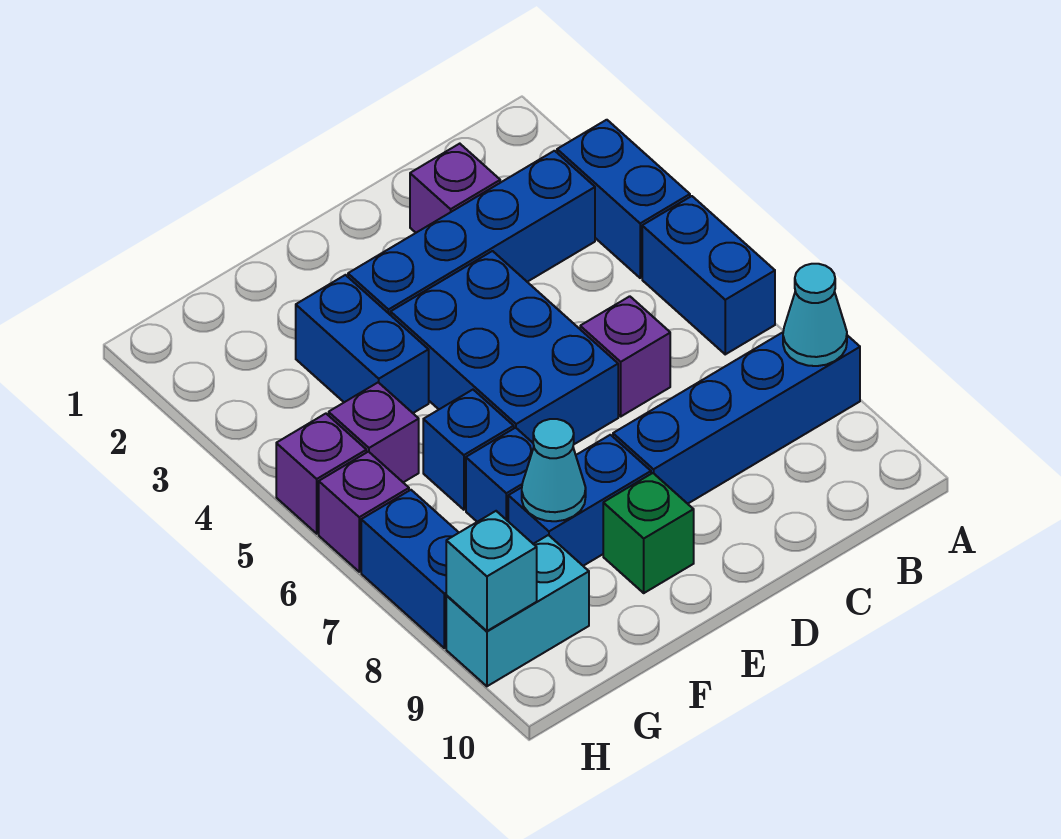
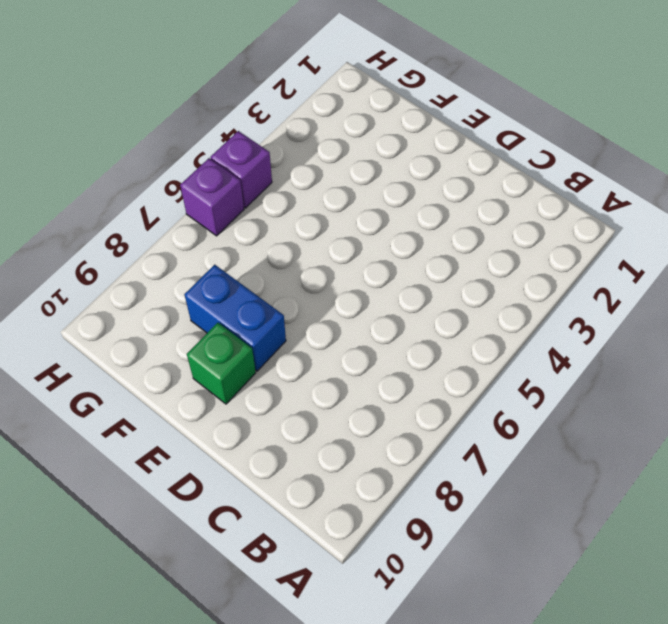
none -> blue brick A3:A4 level 1
none -> blue brick A5:A6 level 1
none -> blue brick A8:D8 level 1

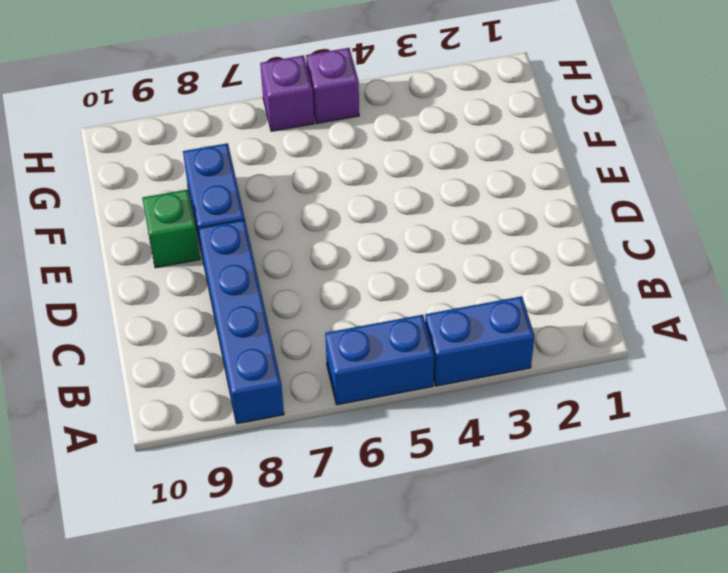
none -> blue brick B3:E3 level 1
none -> purple brick C2 level 1
none -> purple brick C6 level 1

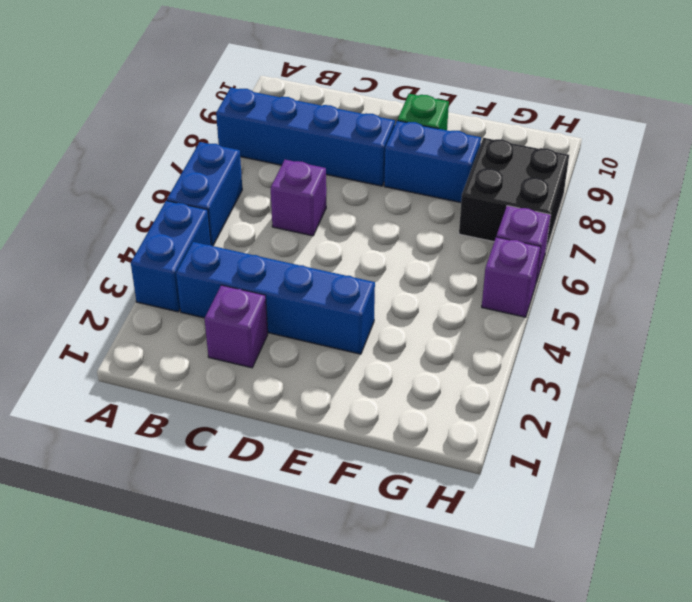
black brick G7:H8 level 1 -> blue brick H7:H8 level 1
none -> blue brick D4:E6 level 1
none -> blue brick F3:F4 level 1
none -> blue brick F6 level 1

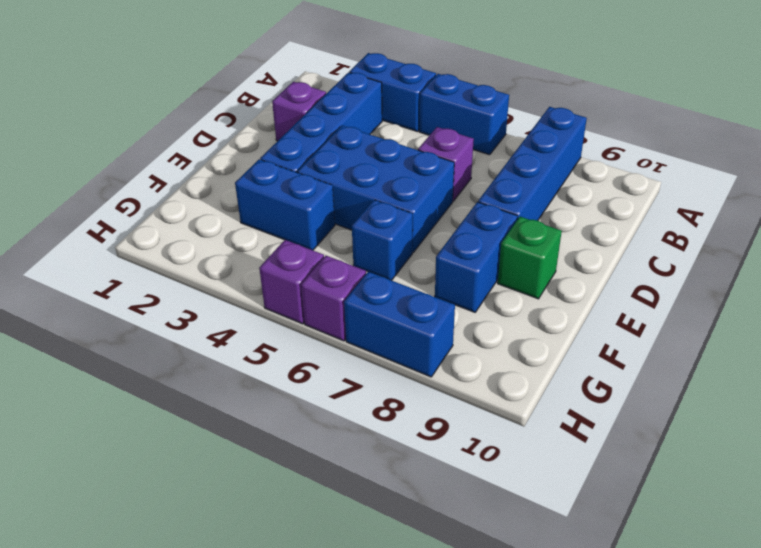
none -> blue brick F7 level 1
none -> purple brick G5 level 1
none -> cyan brick G9:H9 level 1

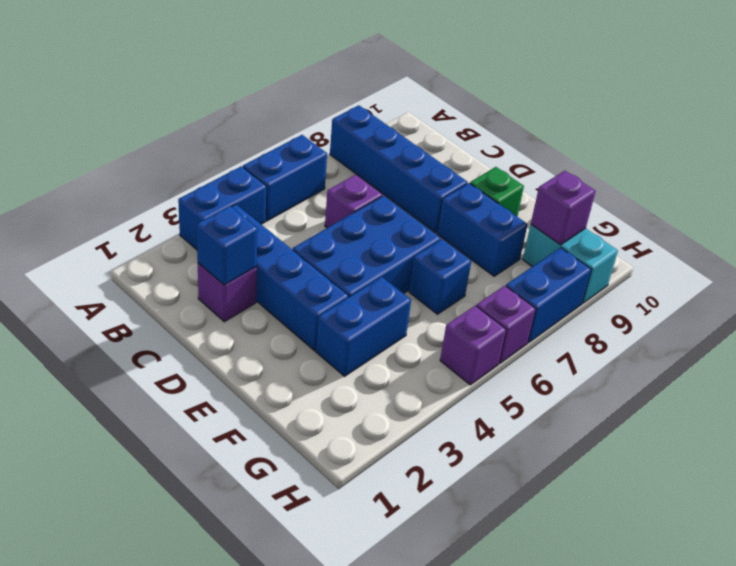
blue brick C2 level 2 -> blue brick F7 level 1
purple brick G9 level 2 -> purple brick G5 level 1
none -> cyan cone A8 level 2
none -> cyan cone F8 level 2
none -> cyan brick H9 level 2

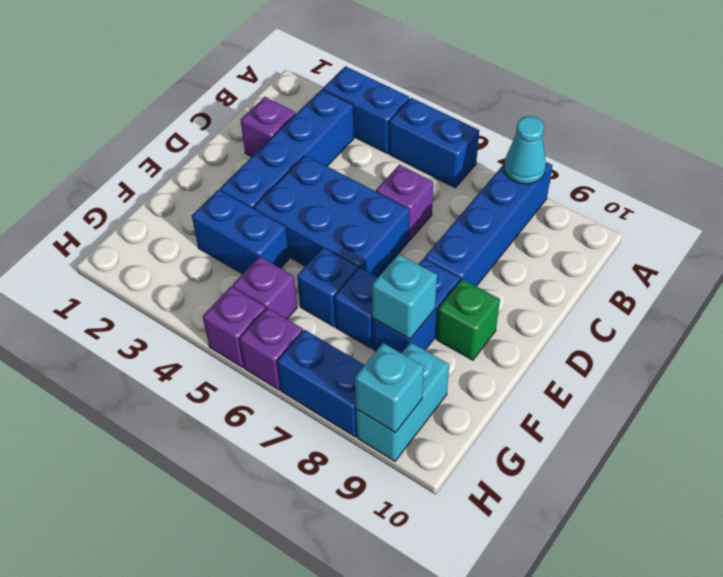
cyan brick F8 level 2 -> cyan cone F8 level 2

